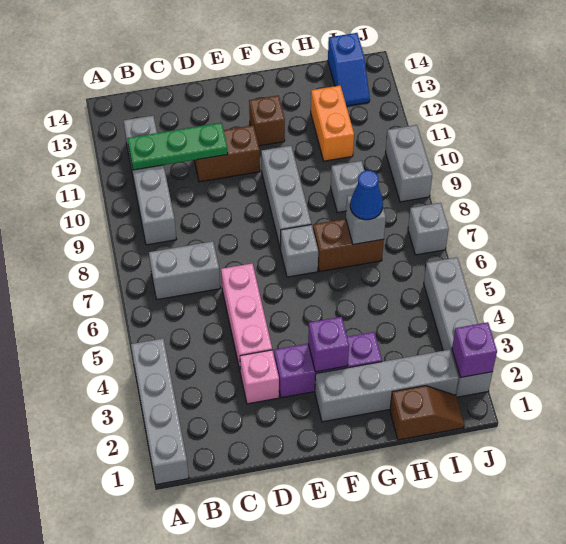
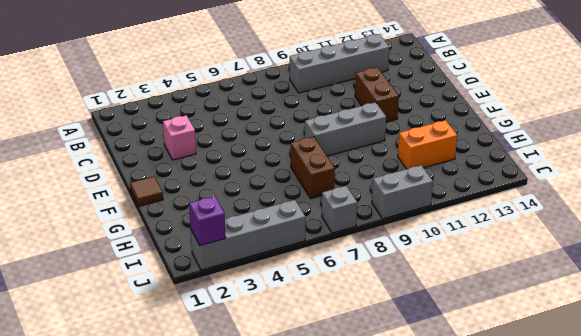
brown tile F1 level 1 -> none
none -> grey brick A1:A4 level 1
none -> grey brick B7:C7 level 1
none -> pink brick D4:D6 level 1

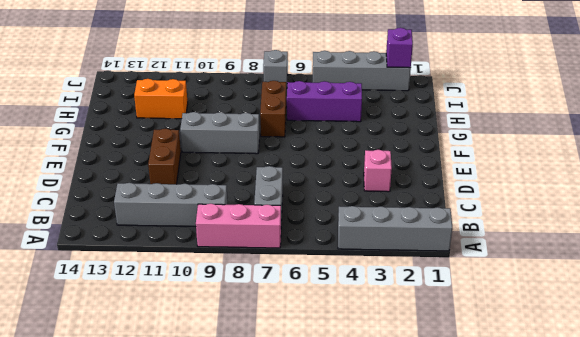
pink brick A7:A9 level 1 -> pink brick D4:D6 level 1
purple brick H4:H6 level 1 -> purple brick E3:G3 level 1
none -> grey brick F2:I2 level 1
none -> grey brick F7 level 1
none -> brown brick F12 level 1

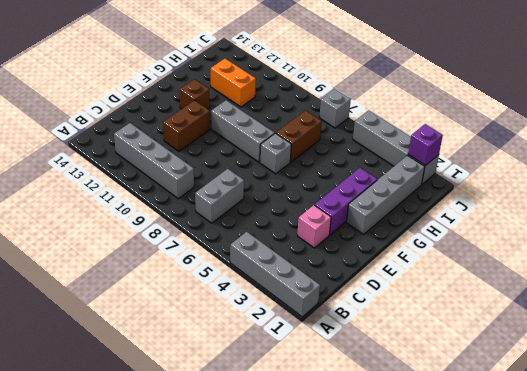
none -> pink brick D4:D6 level 1
none -> brown slope H1:I1 level 1 top H
none -> grey brick H9 level 1

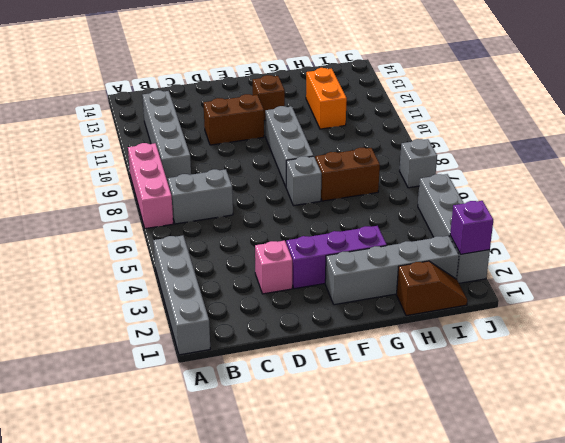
pink brick A7:A9 level 1 -> pink brick D4:D6 level 1
none -> grey brick H9 level 1
none -> blue slope I13:I14 level 1 top 14
none -> grey brick J9:J10 level 1

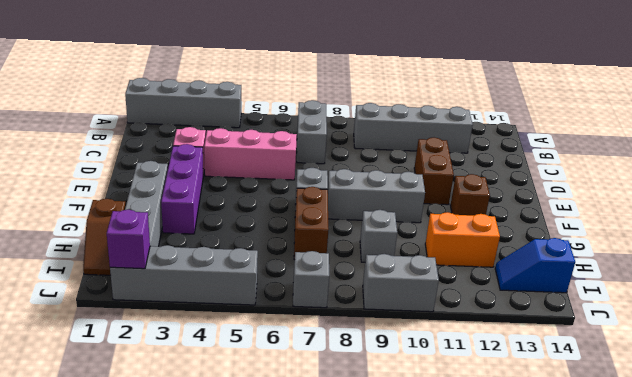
none -> green plate B11:D11 level 2
none -> purple brick F3 level 2
none -> grey brick H7 level 2

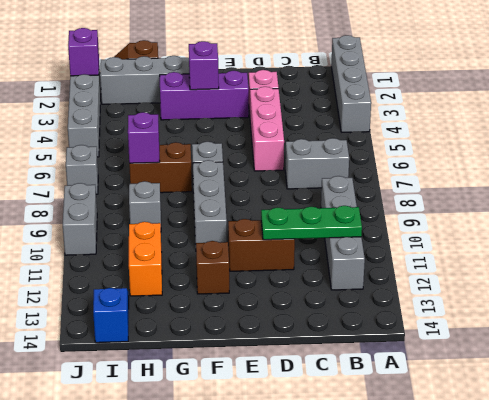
purple brick H7 level 2 -> grey brick H7 level 2
none -> blue cone H7 level 3

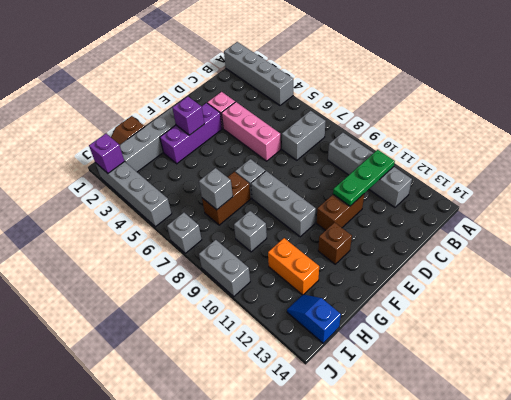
none -> blue cone H7 level 3

